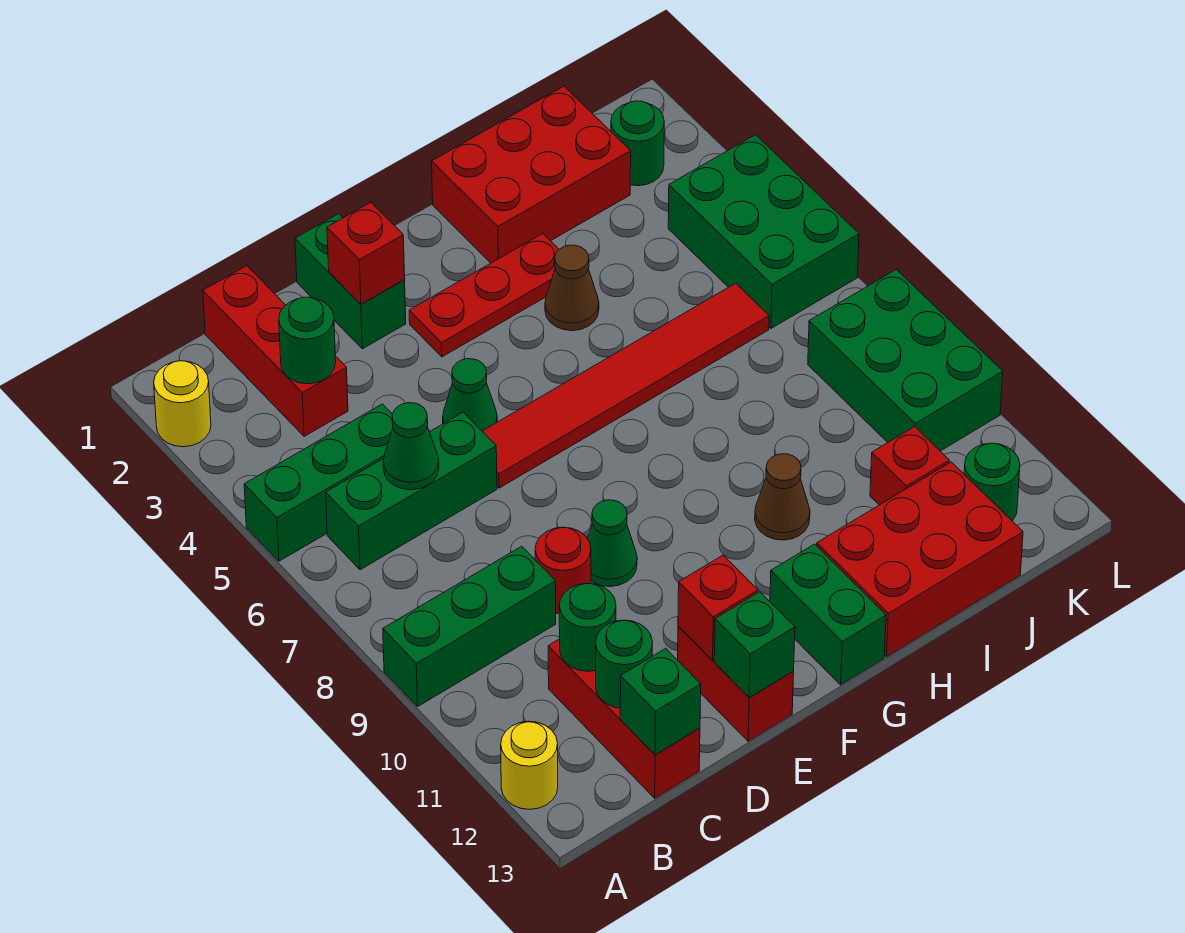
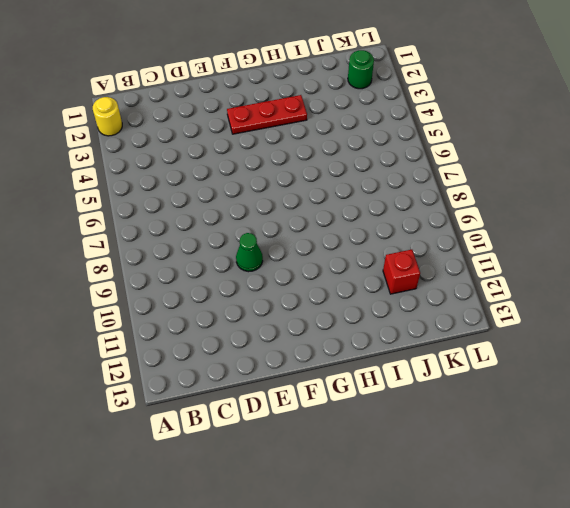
none -> green brick A5:C5 level 1
none -> green brick A9:C9 level 1
none -> yellow round brick A12 level 1
none -> green brick B6:D6 level 1

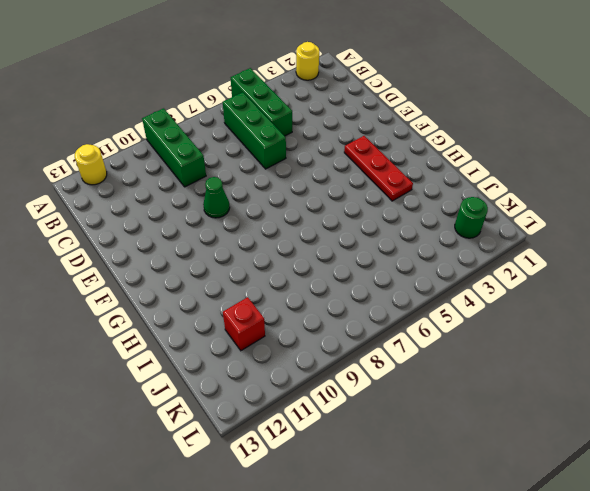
none -> red brick C1:C3 level 1
none -> red brick C11:C13 level 1
none -> red round brick D9 level 1
none -> green brick E1:E2 level 1

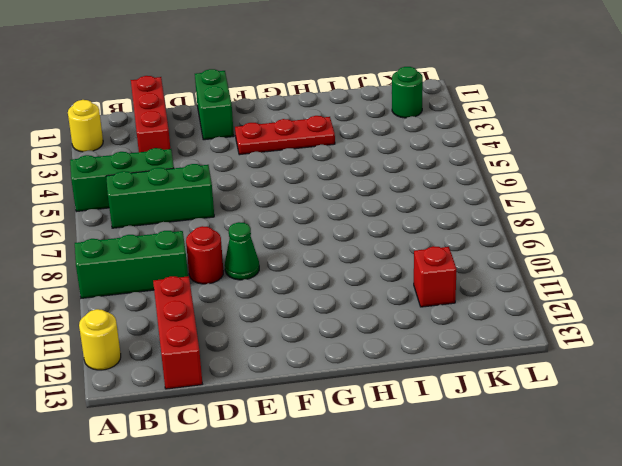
none -> green cone E5 level 1
none -> red tile E6:J6 level 1
none -> red brick E12:E13 level 1
none -> green brick G12:G13 level 1

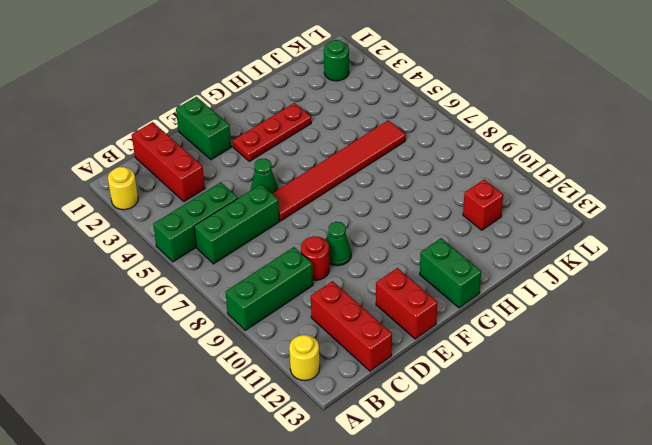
none -> red brick H1:J2 level 1
none -> brown cone H4 level 1
none -> brown cone H10 level 1
none -> red brick H12:J13 level 1

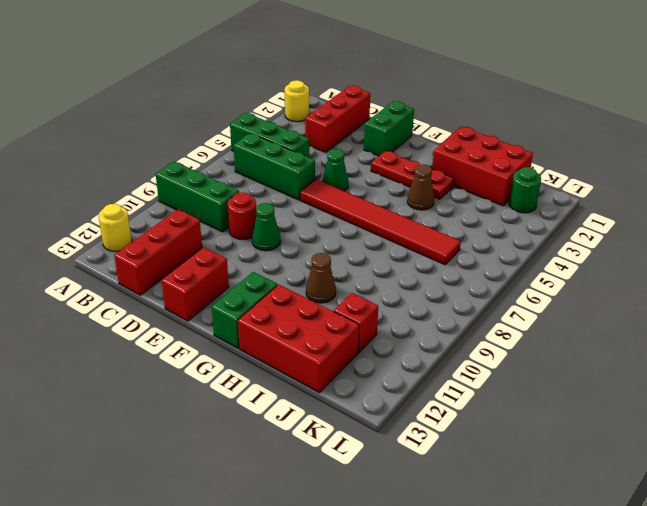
none -> green brick K4:L6 level 1
none -> green brick K8:L10 level 1
none -> green round brick K12 level 1
none -> green round brick C3 level 2

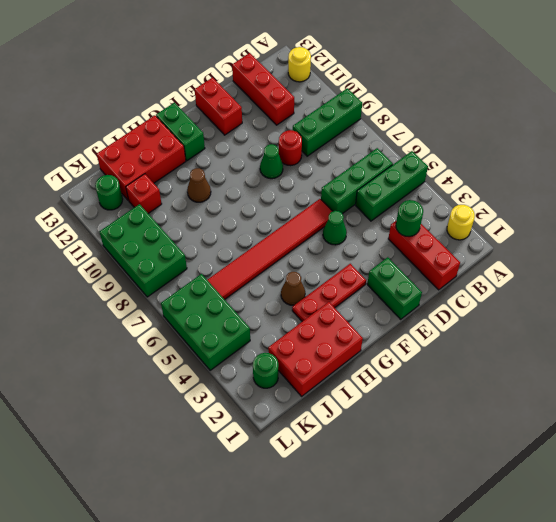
none -> green cone C6 level 2
none -> green round brick C11 level 2
none -> green round brick C12 level 2
none -> green brick C13 level 2

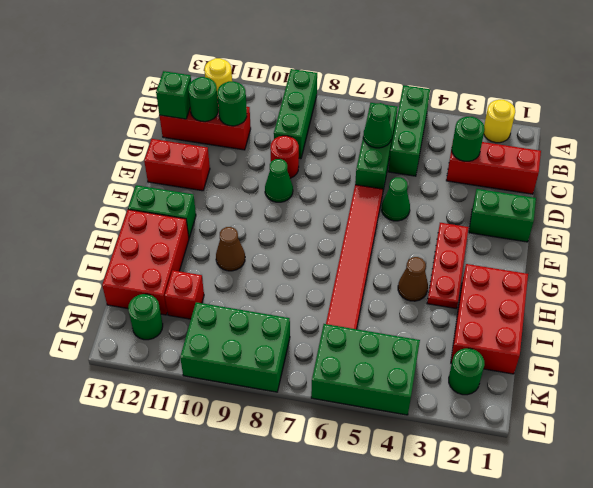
none -> red brick E2 level 2
none -> red brick E12 level 2
none -> green brick E13 level 2

